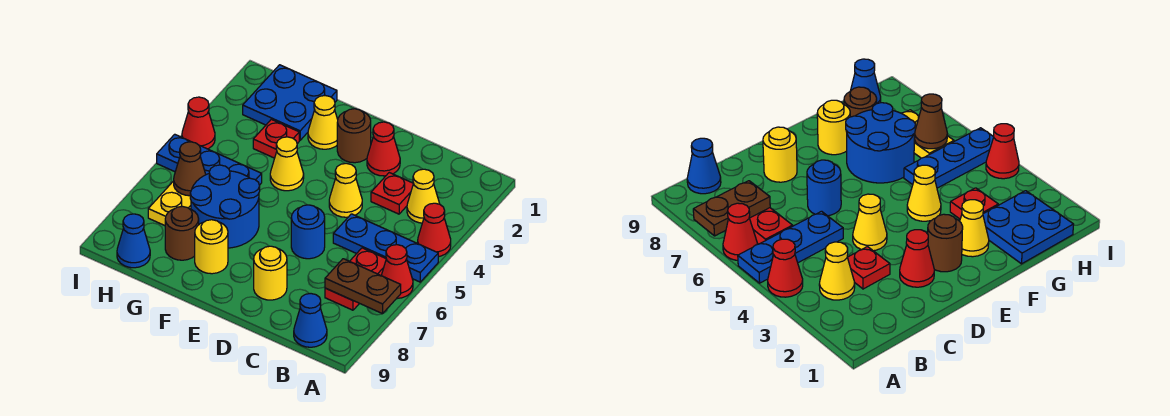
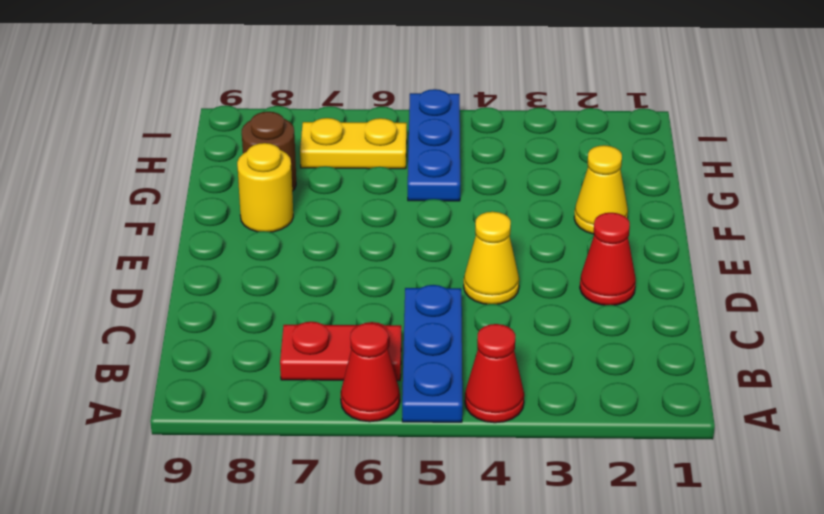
none -> yellow cone B3 level 1
none -> blue cone B9 level 1
none -> red plate C3 level 1

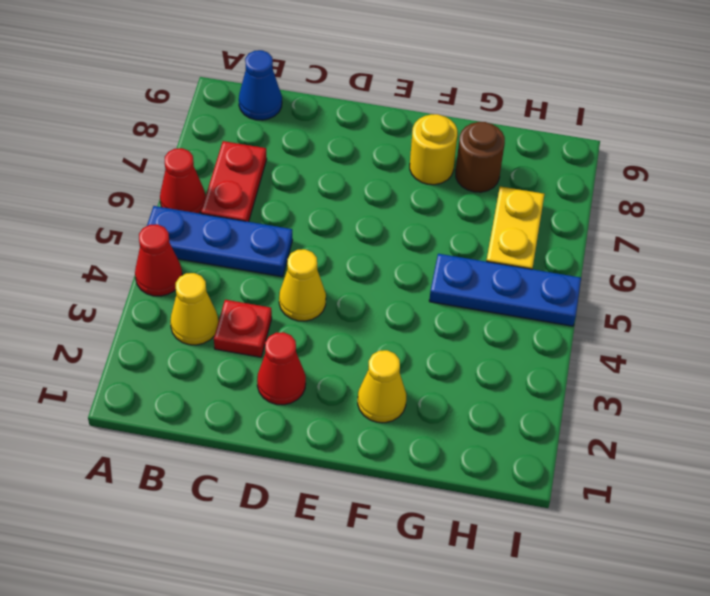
none -> blue round brick D6 level 1
none -> yellow round brick D8 level 1
none -> brown round brick E2 level 1

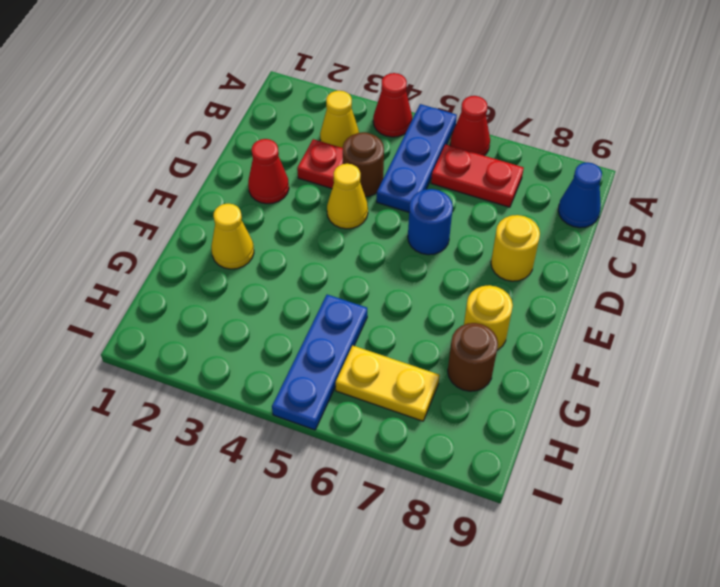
brown round brick C4 level 1 -> brown round brick E2 level 1
none -> yellow cone F4 level 1
none -> blue round brick F6:G7 level 1
none -> blue plate G1:H2 level 1

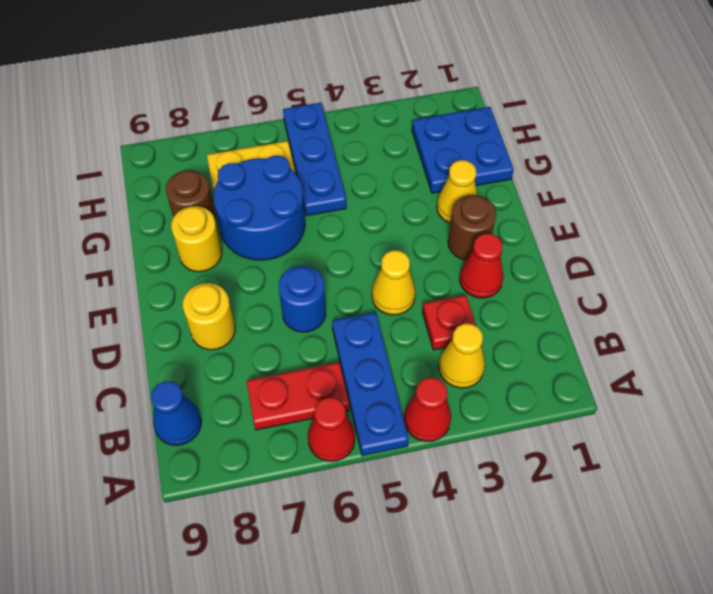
none -> yellow cone F4 level 1
none -> red plate G3 level 1
none -> blue cone H9 level 1

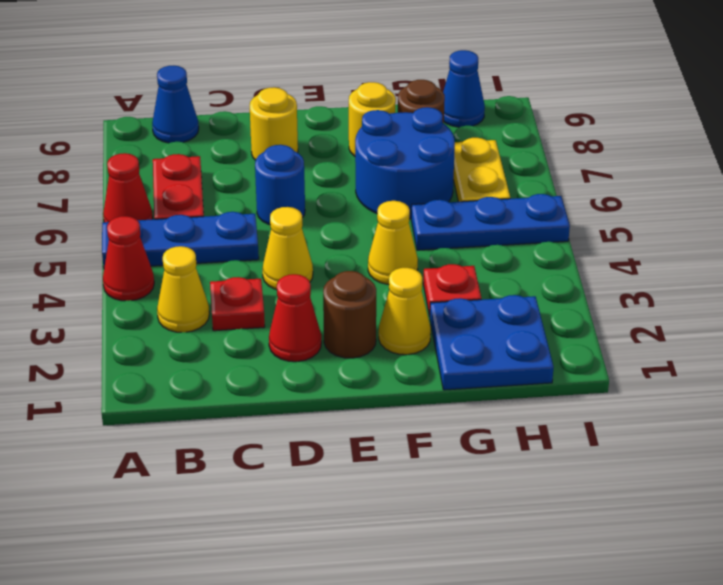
none -> red cone I4 level 1
none -> brown plate A7:B7 level 2
none -> brown cone H6 level 2

